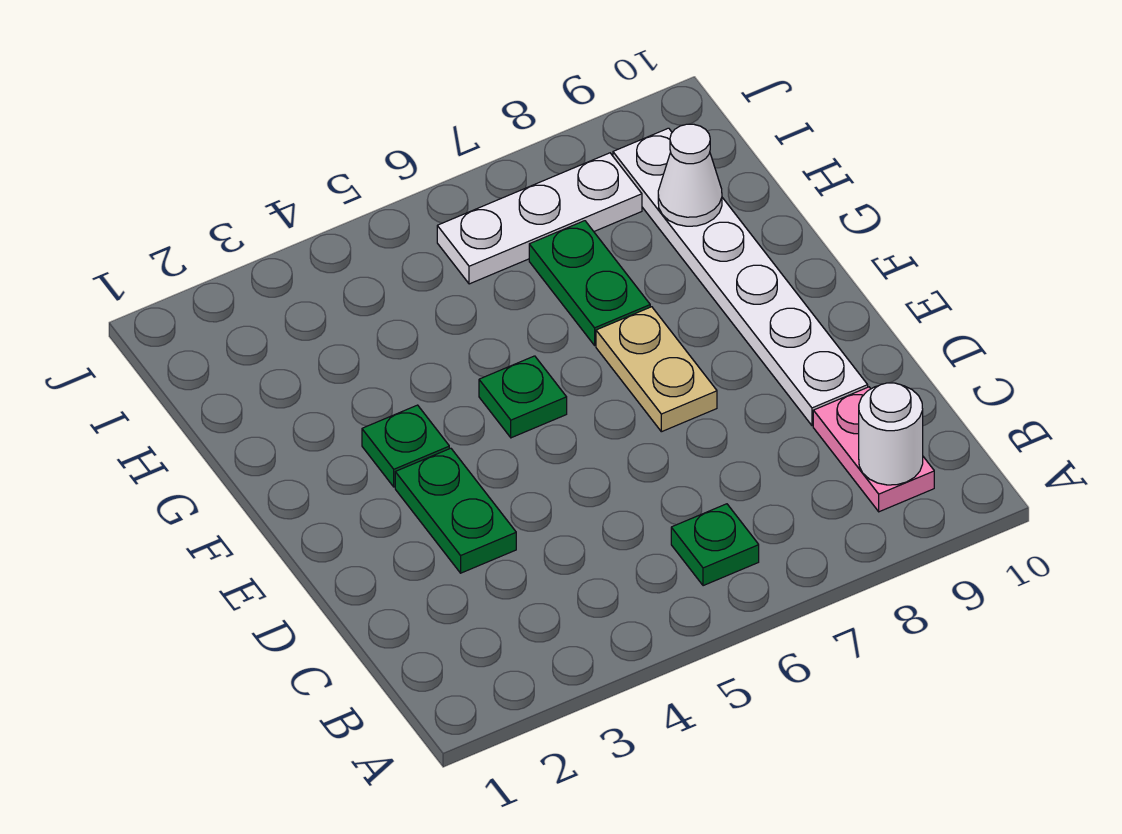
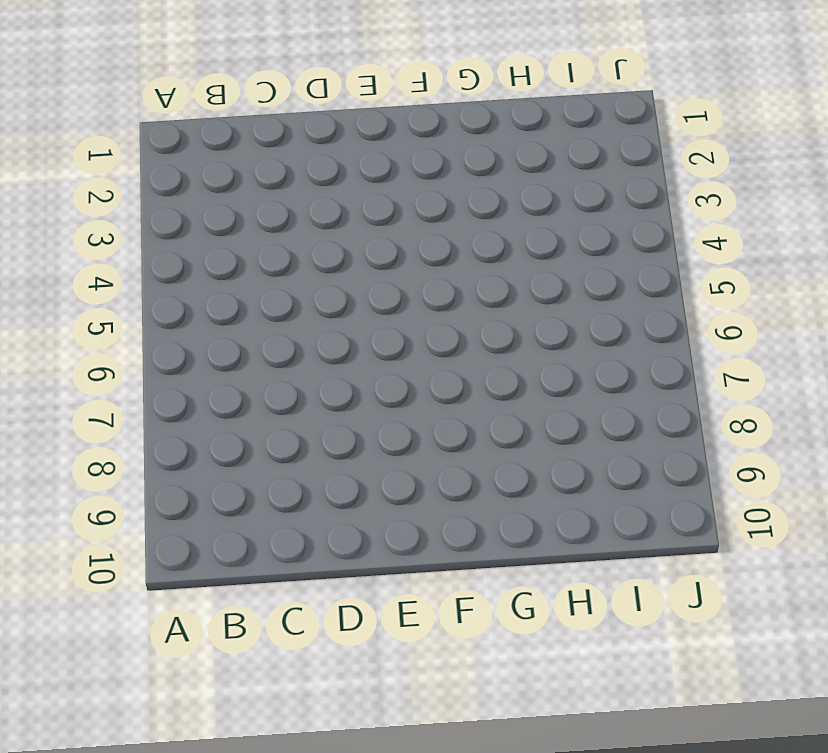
none -> green plate B6 level 1
none -> pink plate B9:C9 level 1

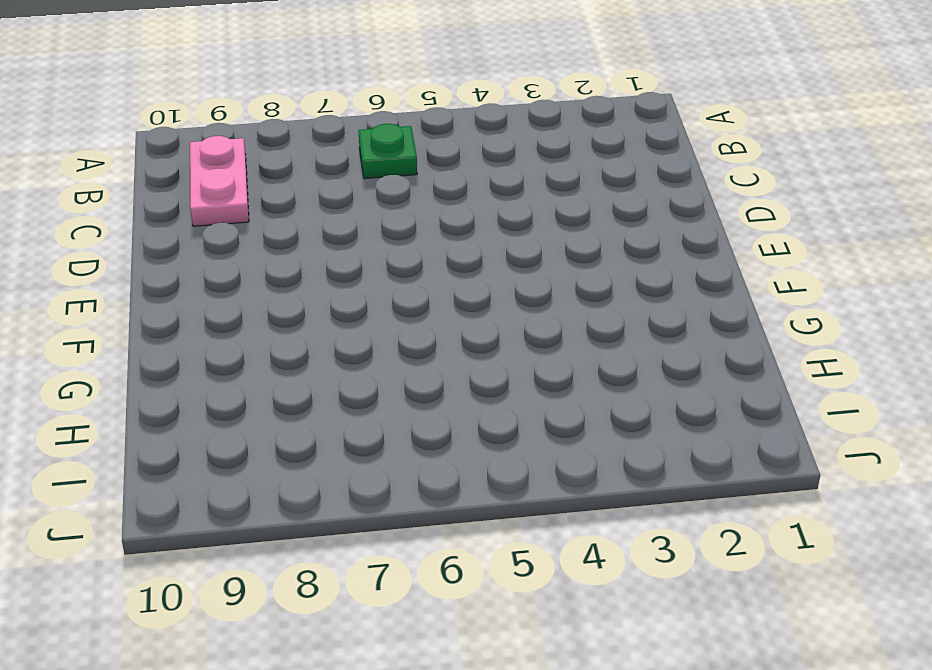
none -> green plate D3:E3 level 1
none -> white plate D9:I9 level 1

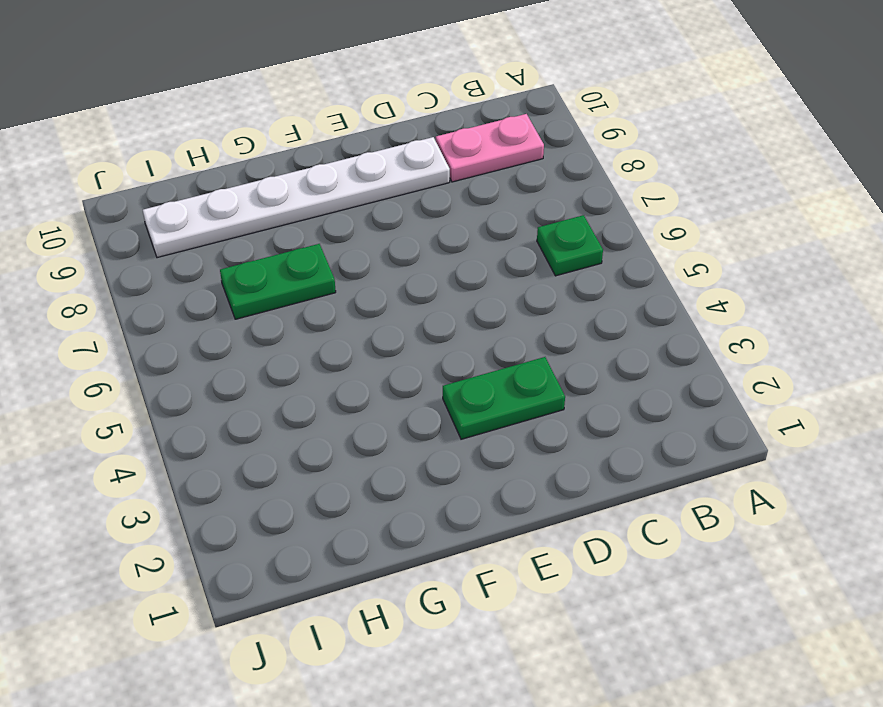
none -> tan plate E7:F7 level 1
none -> green plate F3 level 1

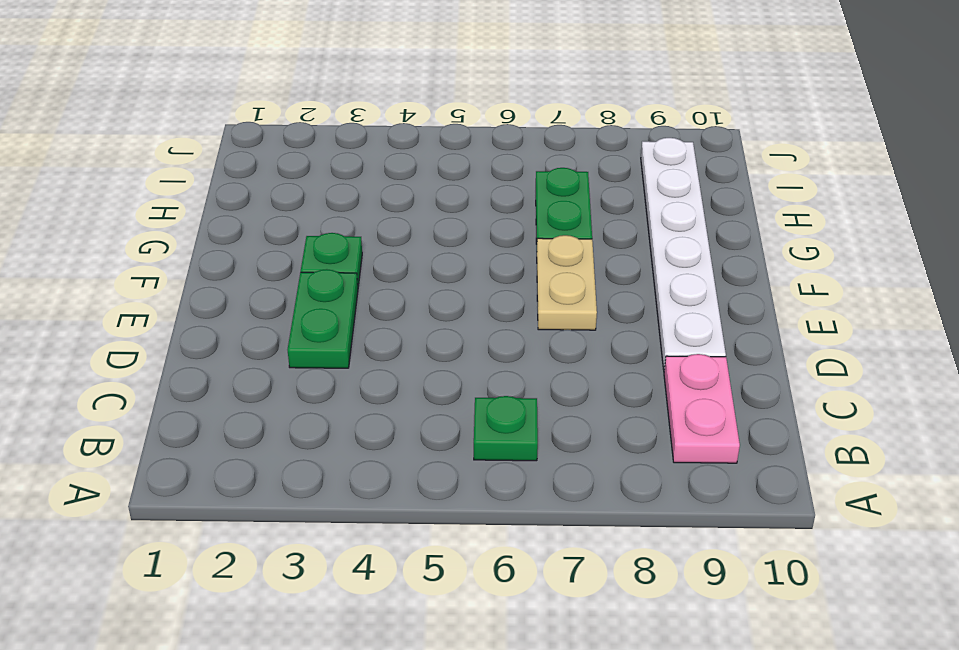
none -> green plate F5 level 1
none -> white plate I6:I8 level 1

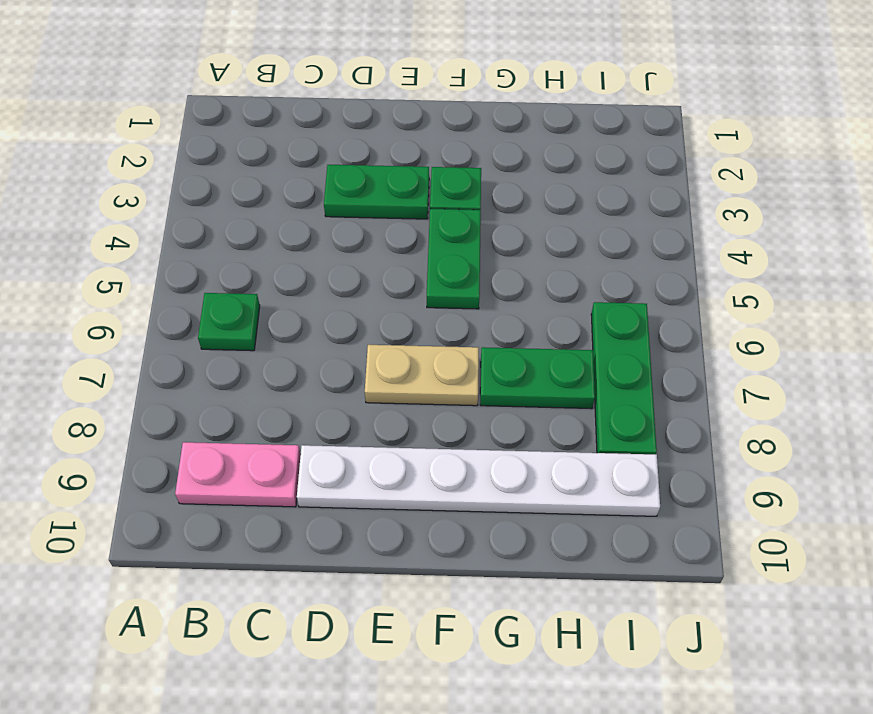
green plate F4:F5 level 1 -> green plate F5 level 1
green plate I6:I8 level 1 -> white plate I6:I8 level 1
none -> white round brick B9 level 2
none -> white cone H9 level 2

